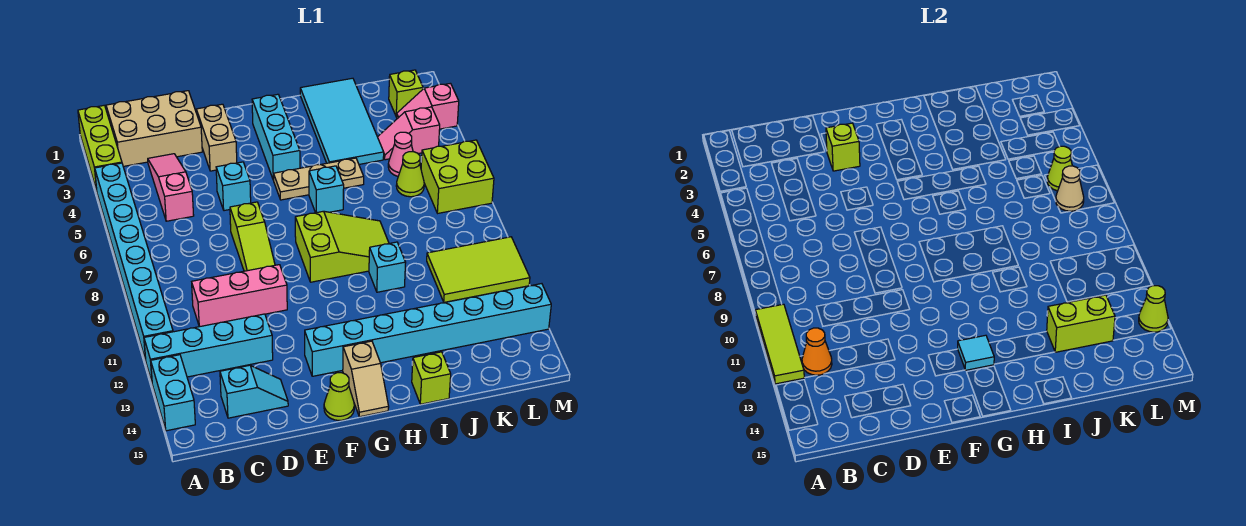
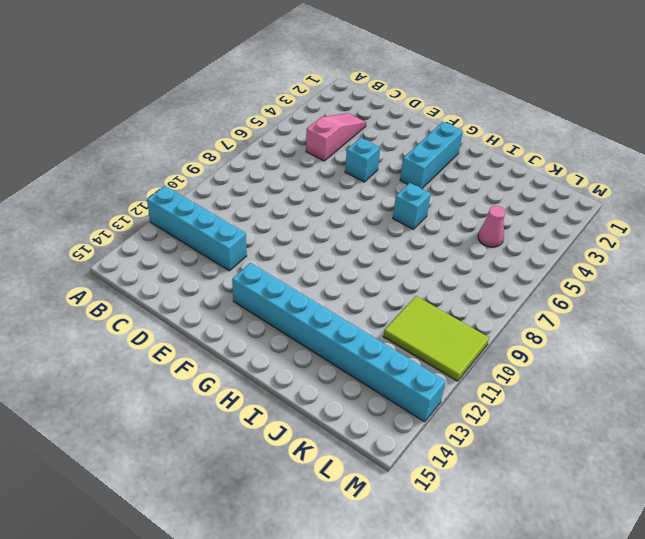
none -> lime brick A1:A3 level 1
none -> cyan brick A4:A11 level 1
none -> cyan brick A13:A14 level 1
none -> tan brick B1:D2 level 1

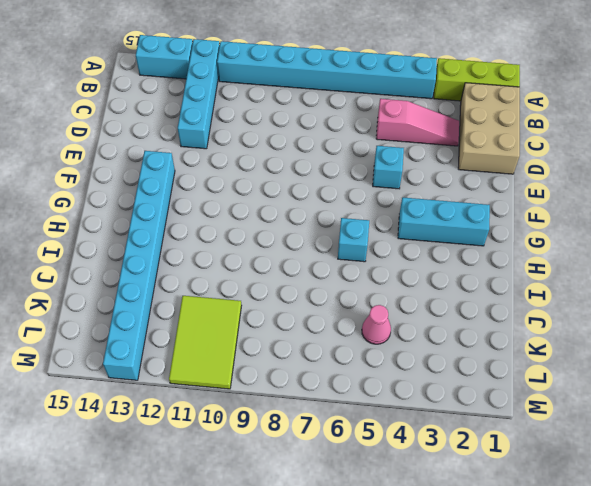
none -> pink brick C10:E10 level 1
none -> cyan slope C14:D14 level 1 top C
none -> tan brick E2:E3 level 1
none -> lime slope E7:E9 level 1 top 7

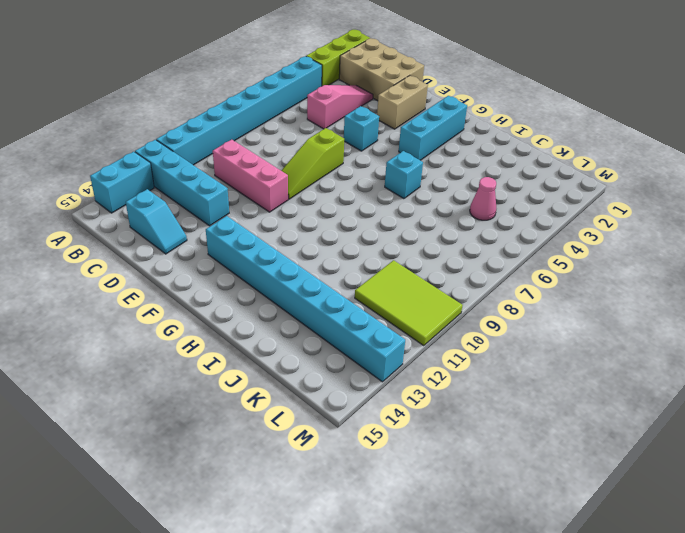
none -> lime cone F15 level 1
none -> tan plate G5:I5 level 1
none -> lime slope G8:I9 level 1 top G
none -> tan slope G14:G15 level 1 top 14

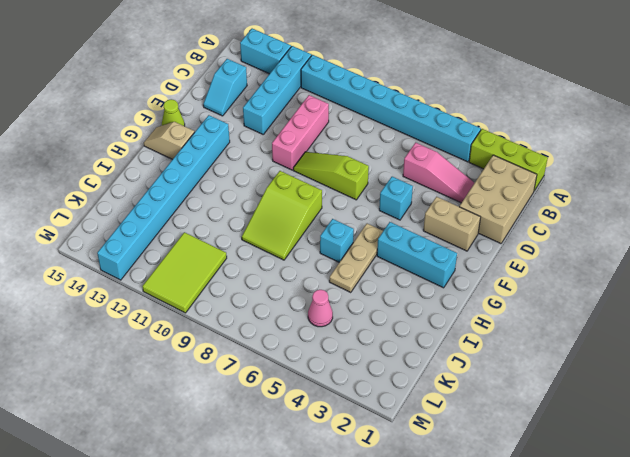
none -> cyan tile I1:J4 level 1
none -> cyan brick I10 level 1
none -> lime brick I15 level 1
none -> pink slope K4:L4 level 1 top L

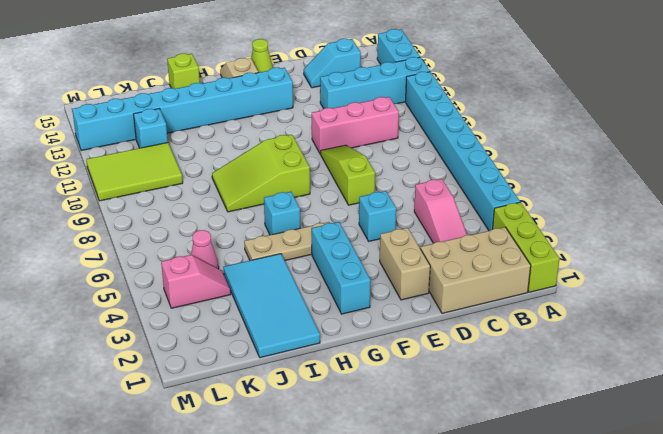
cyan brick K12 level 1 -> cyan brick I10 level 1
none -> lime cone K6 level 1
none -> lime brick L2 level 1
none -> pink slope L3:M3 level 1 top M
none -> lime brick L6:M7 level 1

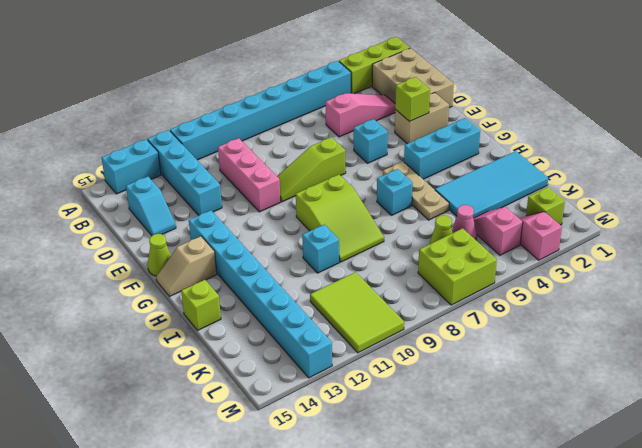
none -> lime tile A10:A12 level 2
none -> orange cone B12 level 2
none -> cyan tile G13 level 2
none -> lime brick J13:K13 level 2

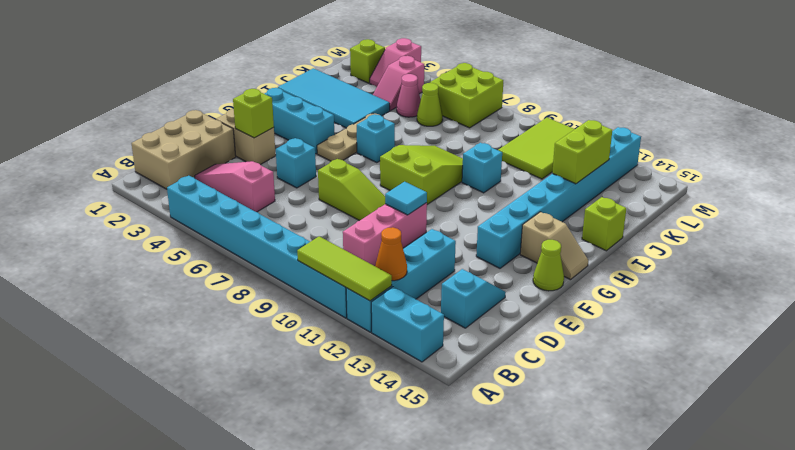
cyan tile E10 level 2 -> cyan tile G13 level 2
none -> lime brick A1:A3 level 1
none -> lime cone L6 level 2
none -> tan cone L7 level 2
none -> lime cone M13 level 2

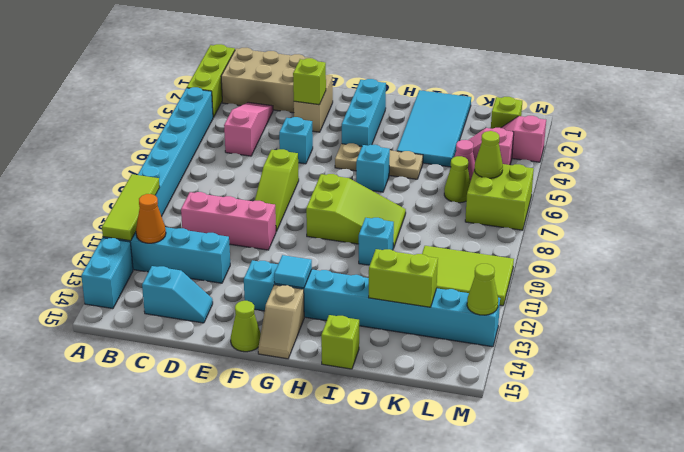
none -> tan cone L7 level 2

